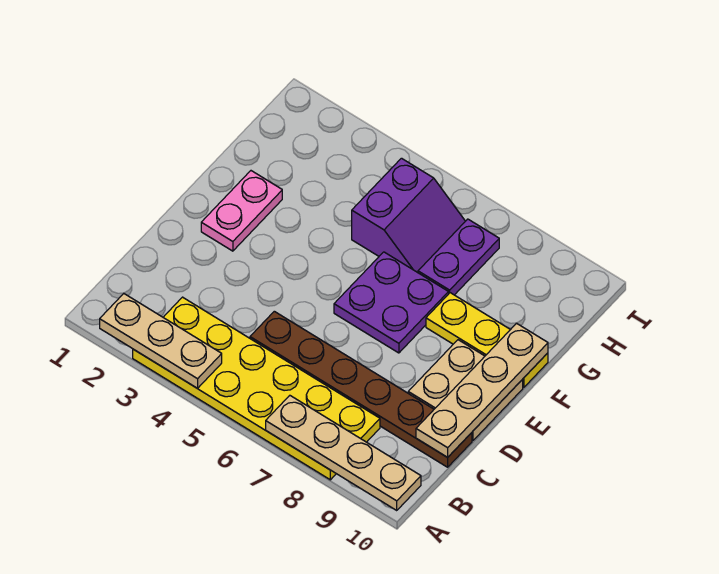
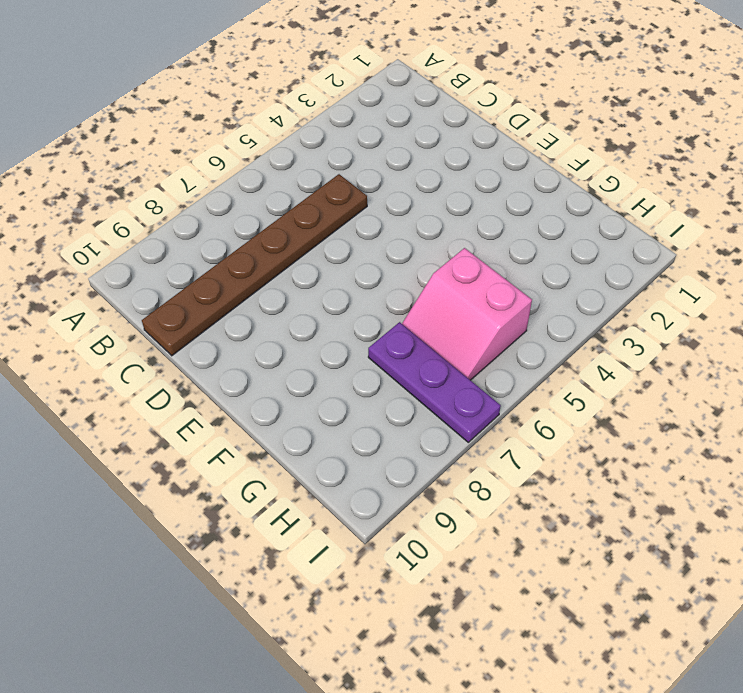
pink slope G5:H6 level 1 top 5 -> purple slope G5:H6 level 1 top 5
purple plate G7:I7 level 1 -> purple plate G7:H7 level 1
none -> yellow plate A3:B8 level 1
none -> tan plate D9:E10 level 1

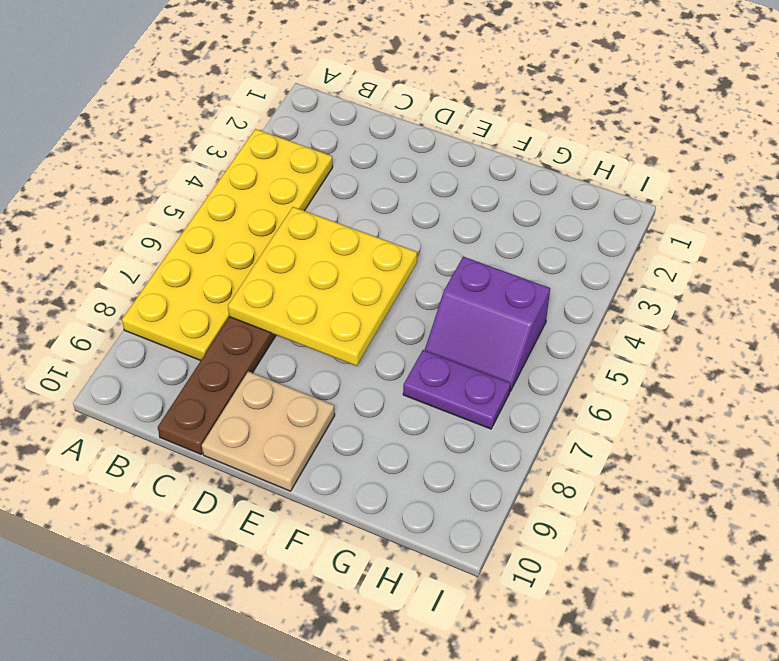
yellow plate C5:E7 level 2 -> none
none -> pink plate E2:F2 level 1
none -> purple plate E6:F7 level 1

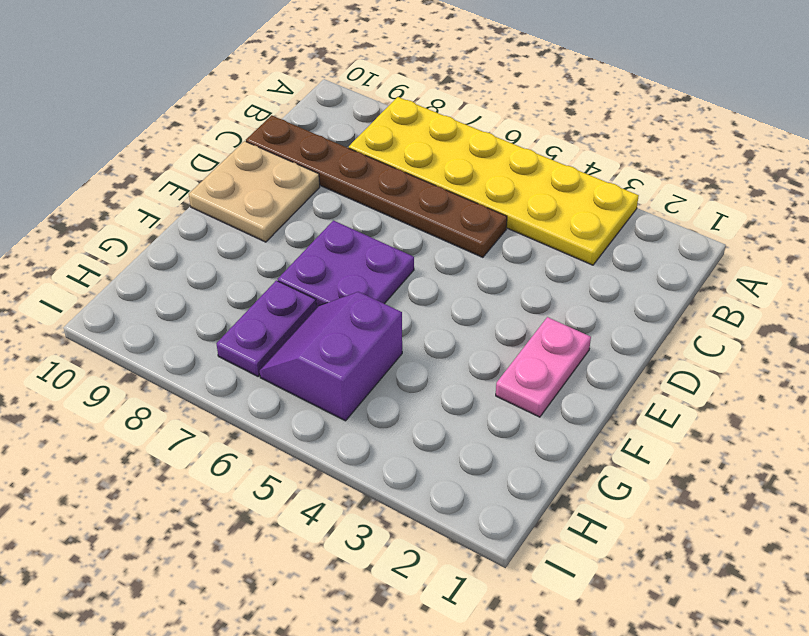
none -> yellow plate F8:F10 level 1
none -> tan plate A2:A4 level 2

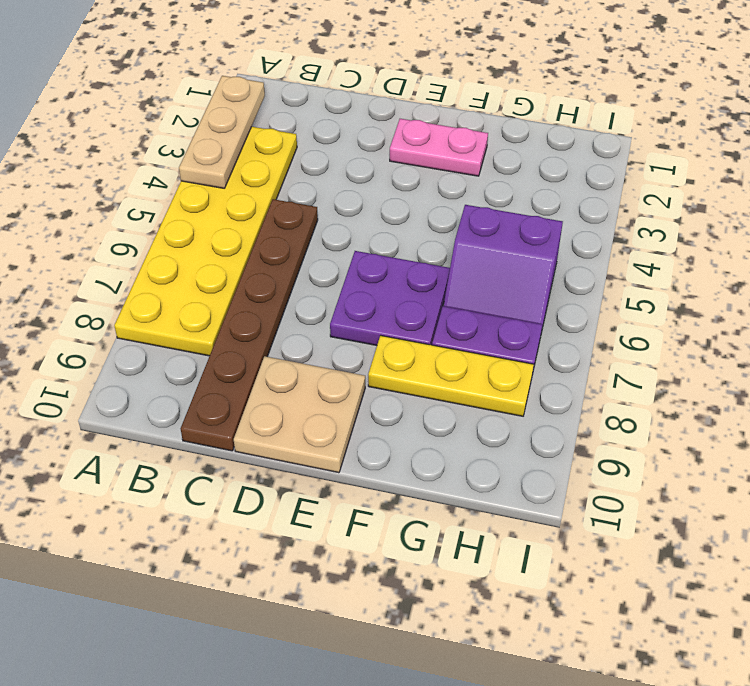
yellow plate F8:H8 level 1 -> yellow plate F8:F10 level 1
none -> tan plate A7:A10 level 2
none -> tan plate C10:F10 level 2

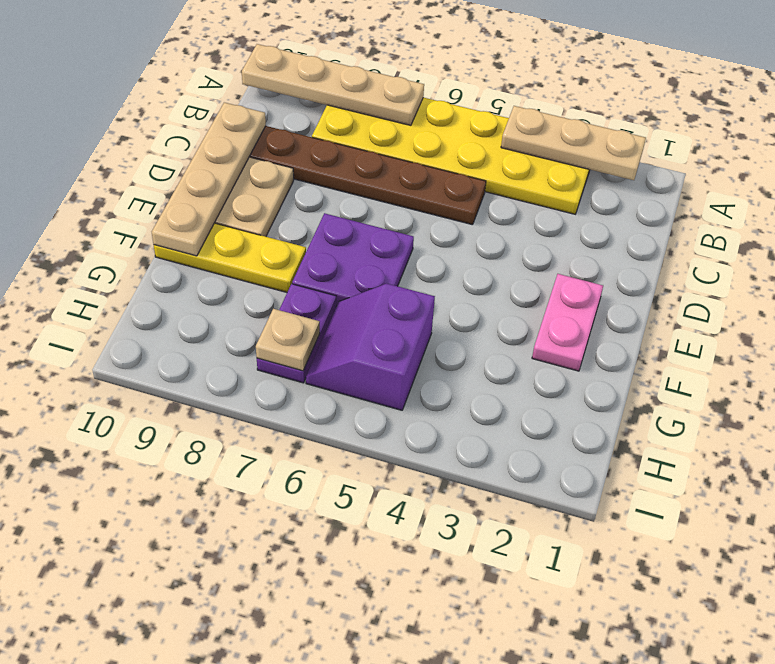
tan plate H7 level 2 -> none

